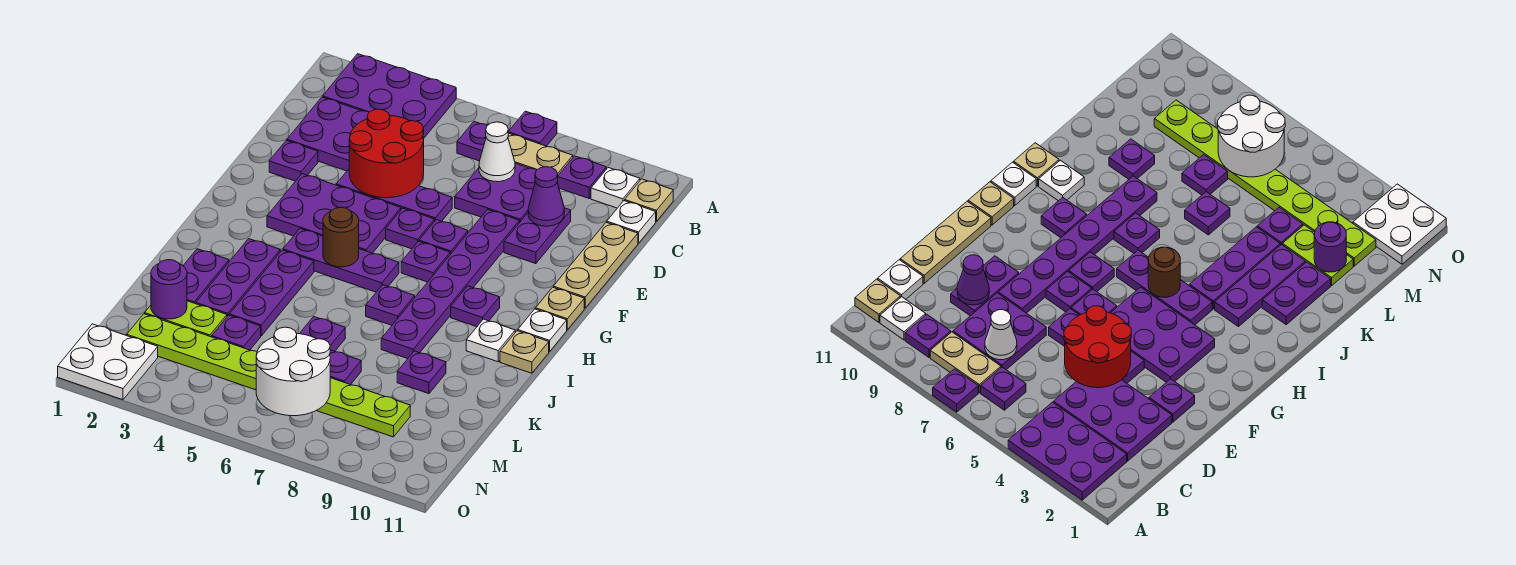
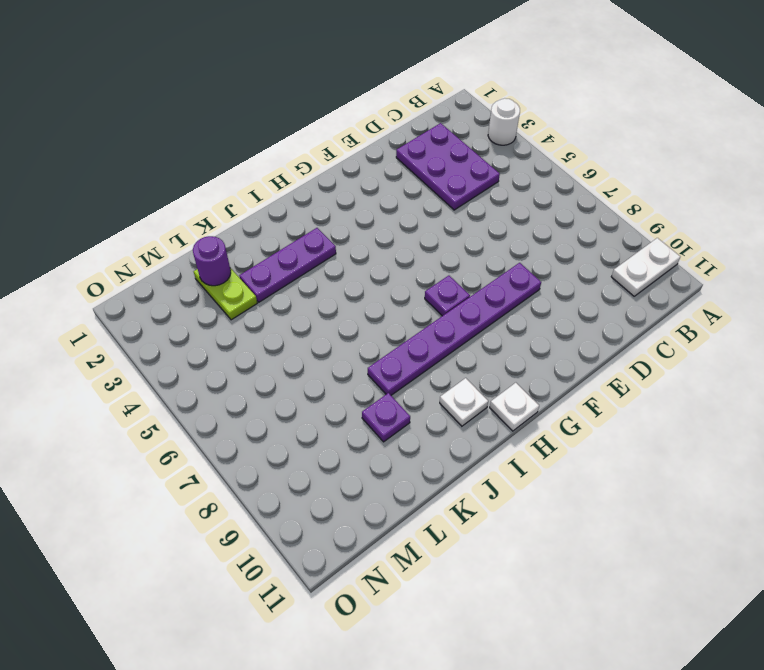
white round brick A3 level 1 -> purple plate A2:B4 level 1
white plate A10:B10 level 1 -> white plate B10 level 1
none -> purple plate A7 level 1
none -> purple plate B6 level 1
none -> tan plate B7:B8 level 1
none -> purple plate B9 level 1

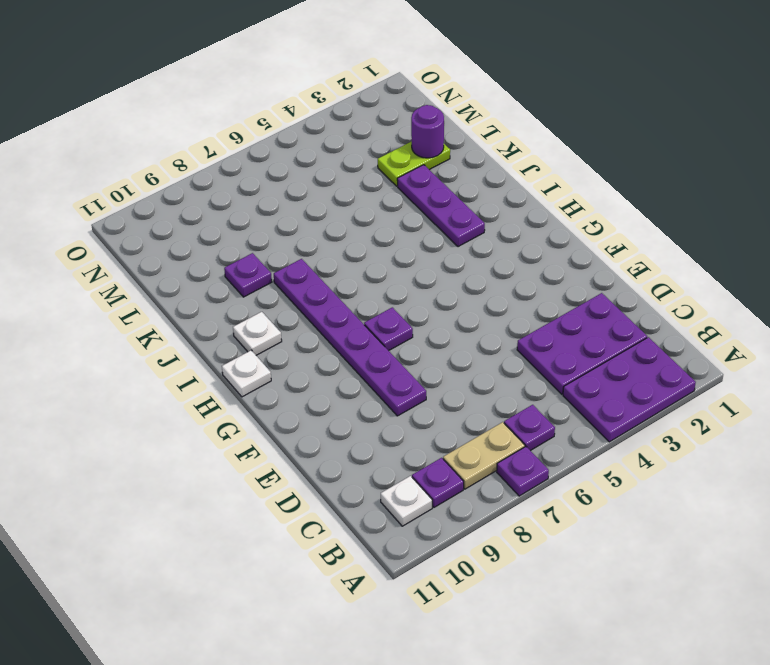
none -> tan plate B11 level 1
none -> purple plate C7:D8 level 1
none -> white plate C11 level 1
none -> purple plate D9:E9 level 1

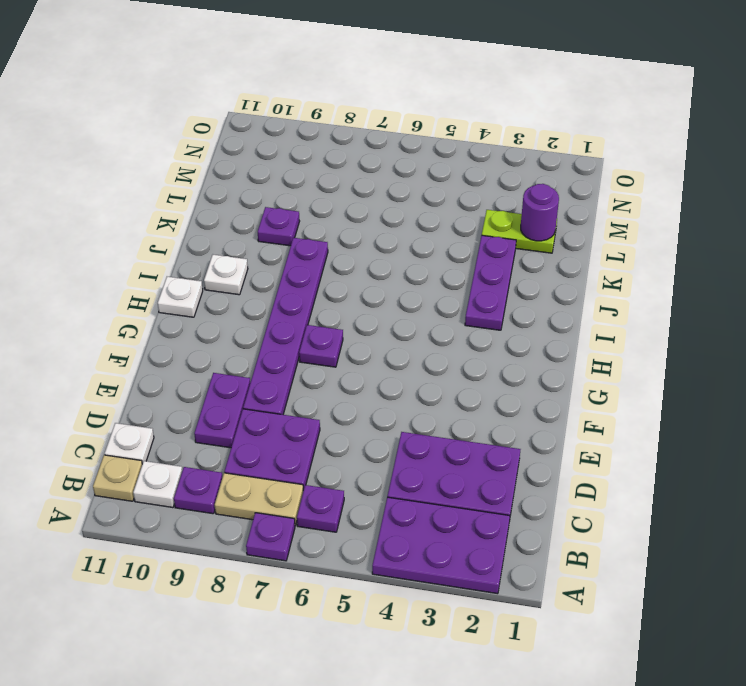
none -> tan plate D11:F11 level 1
none -> purple plate E2 level 1
none -> purple plate E4:E6 level 1
none -> purple plate F3:G5 level 1

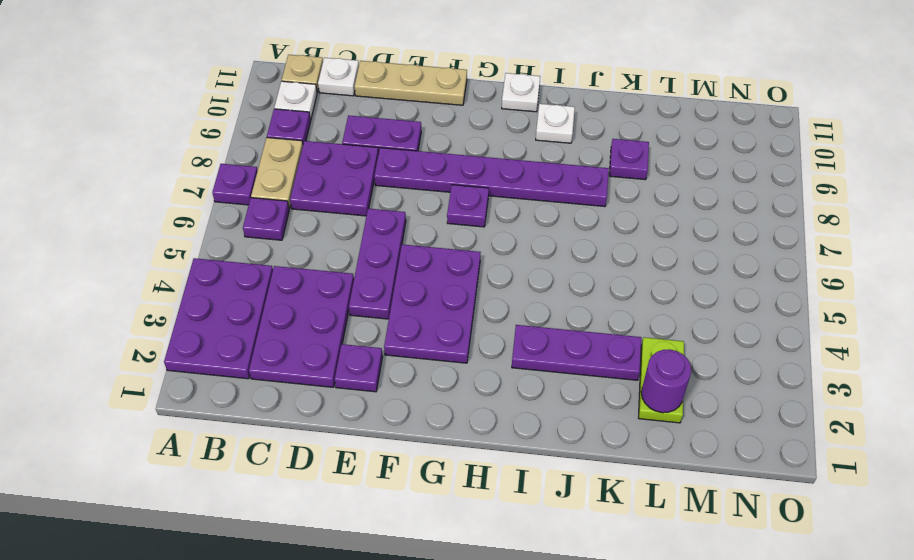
none -> purple plate F6 level 1
none -> purple plate F7 level 1
none -> tan plate G11 level 1
none -> purple plate H4:H6 level 1

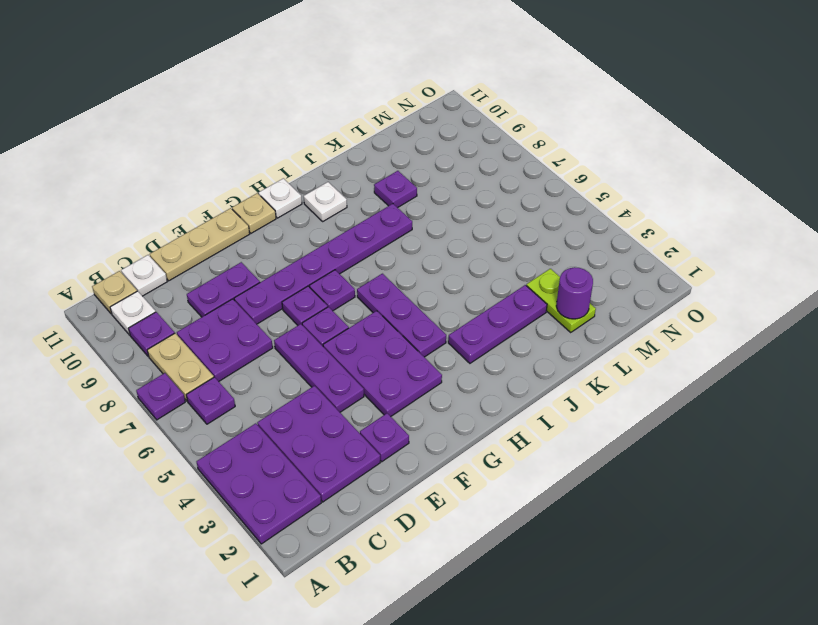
none -> purple plate H9 level 1
none -> purple plate I4:K4 level 1
none -> purple plate I7 level 1
none -> tan plate I11 level 1

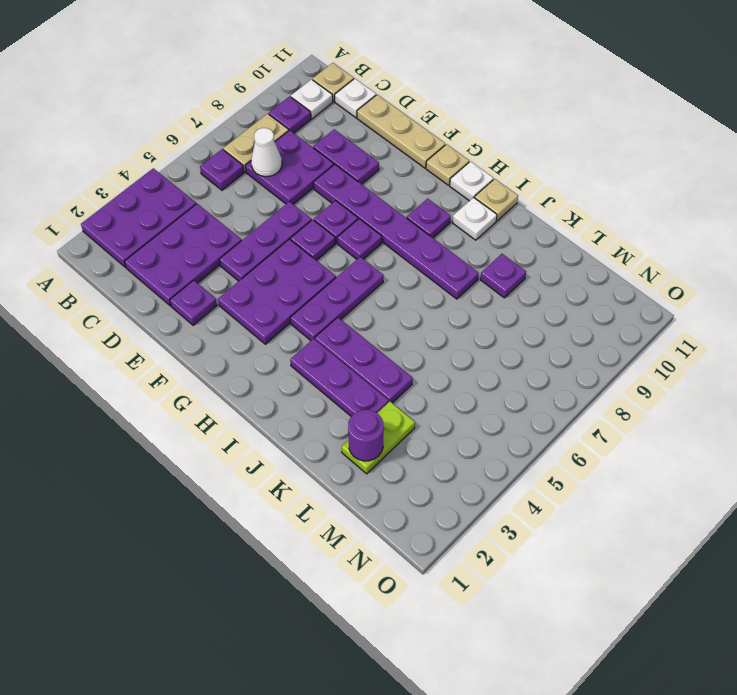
none -> purple plate A7 level 1
none -> purple plate I7 level 1
none -> purple plate J2:K2 level 1
none -> purple plate K6 level 1

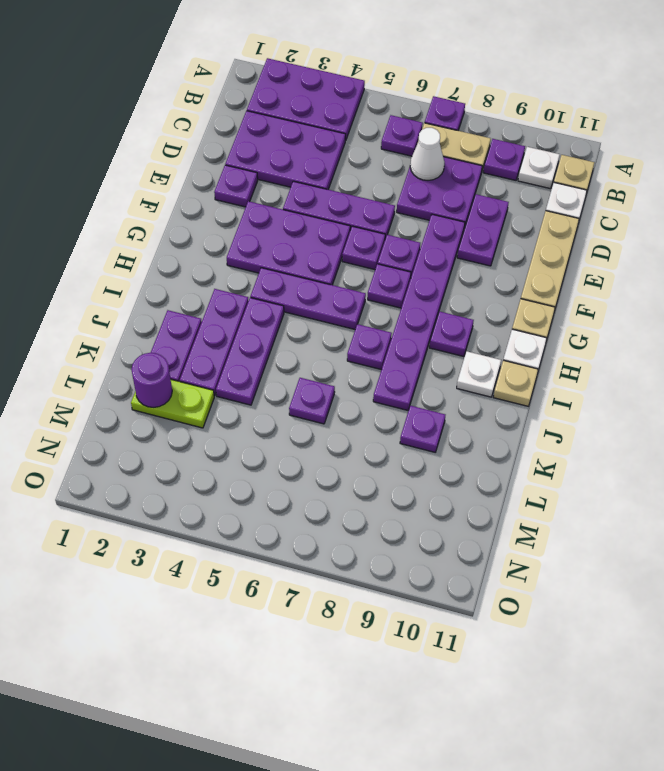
none -> purple plate L4 level 1
none -> purple plate L7 level 1
none -> lime plate M2:M9 level 1
none -> white plate N1:O2 level 1

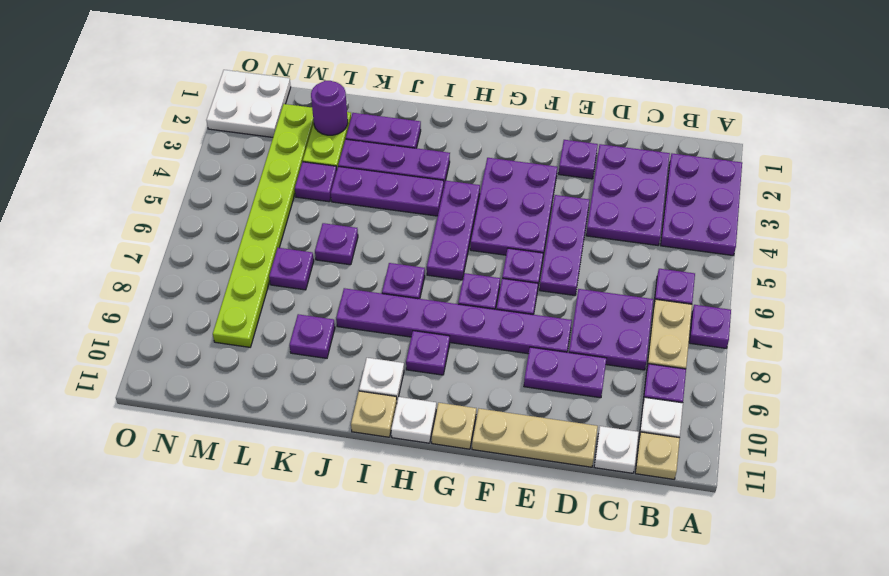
none -> white cone C7 level 2
none -> red round brick D4:E5 level 2
none -> purple cone D9 level 2
none -> brown round brick H5 level 2

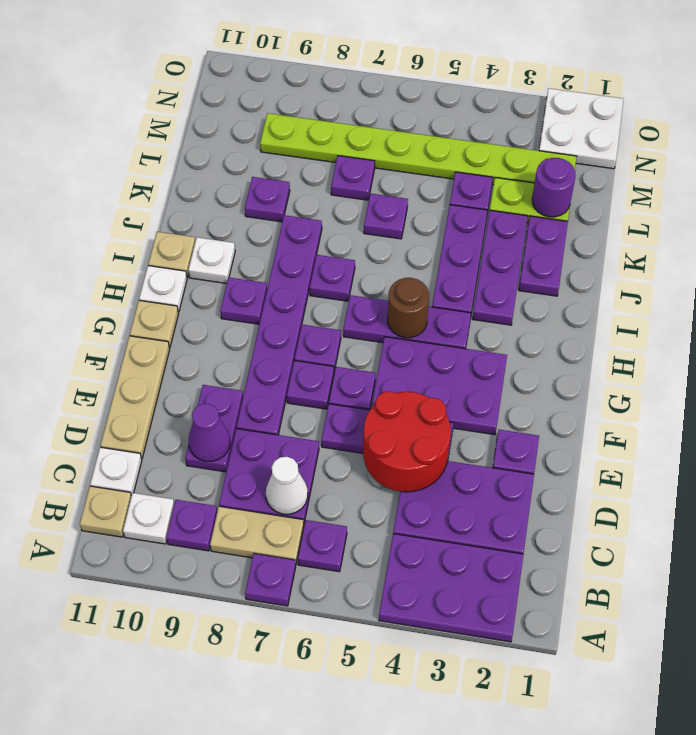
none -> white round brick M6:N7 level 2

